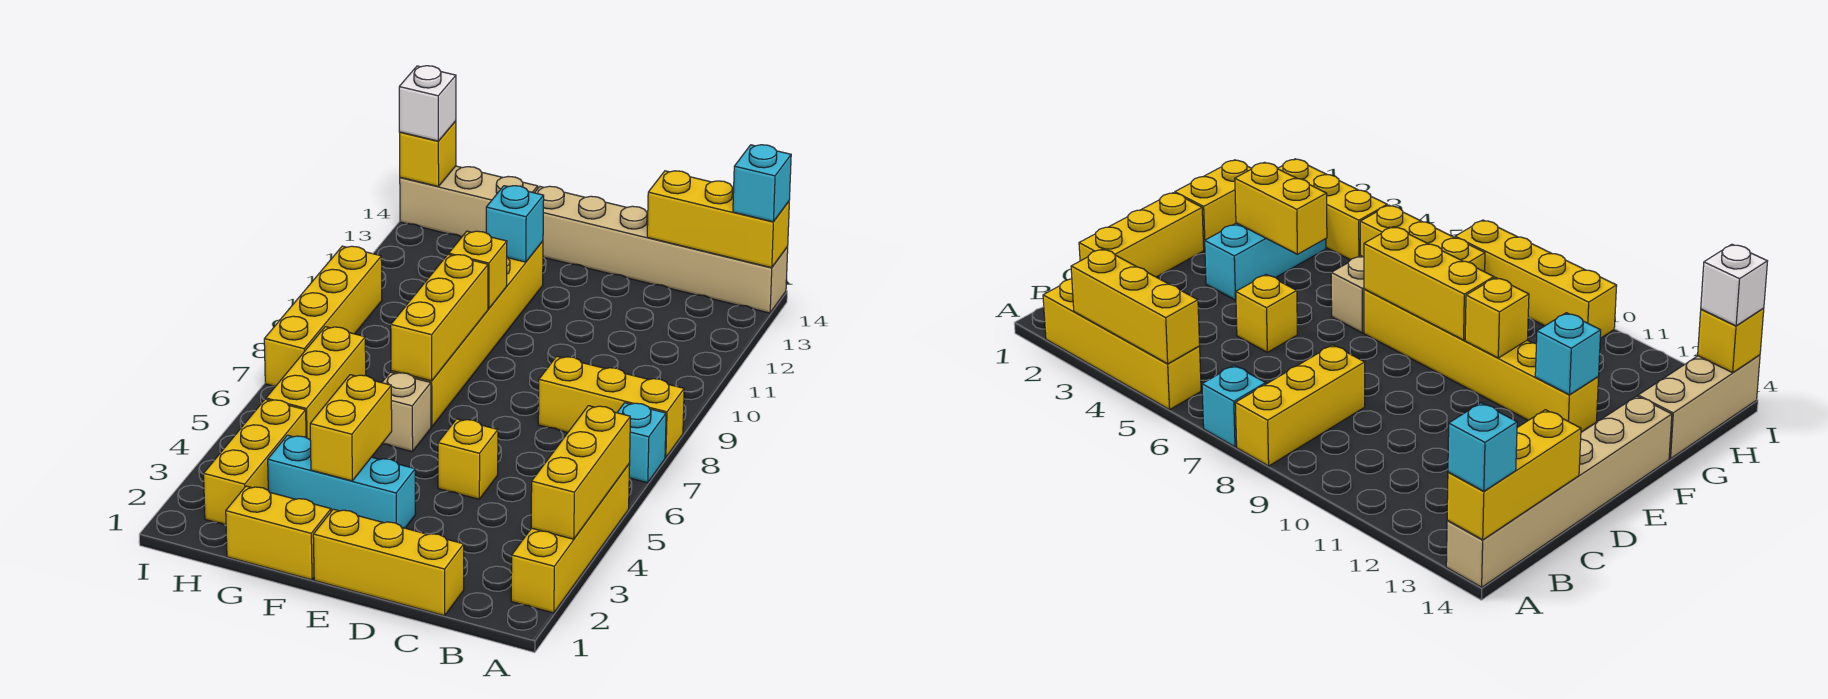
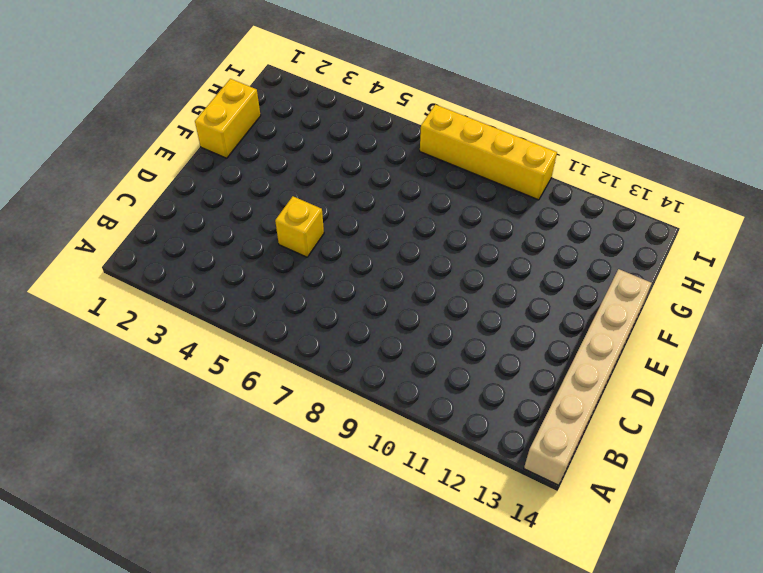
none -> yellow brick A2:A5 level 1
none -> cyan brick A7 level 1
none -> yellow brick A8:C8 level 1

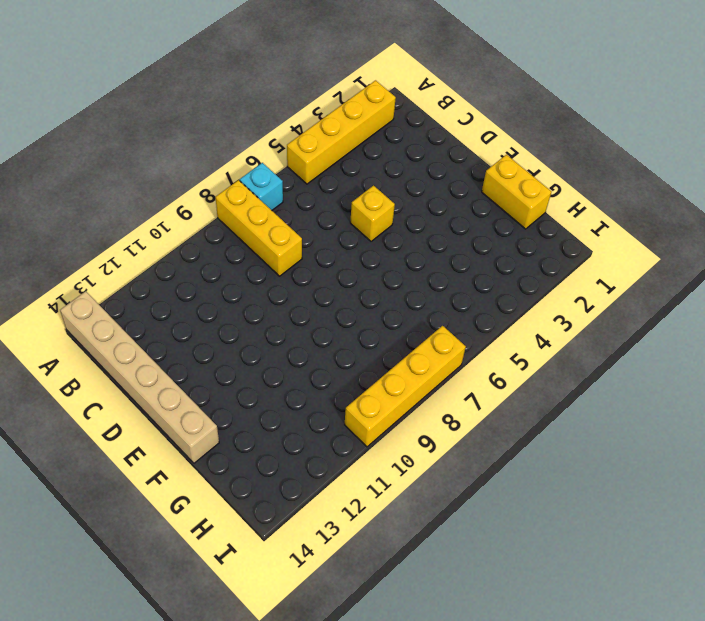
none -> yellow brick C1:E1 level 1
none -> cyan brick E3:G3 level 1
none -> tan brick F6 level 1

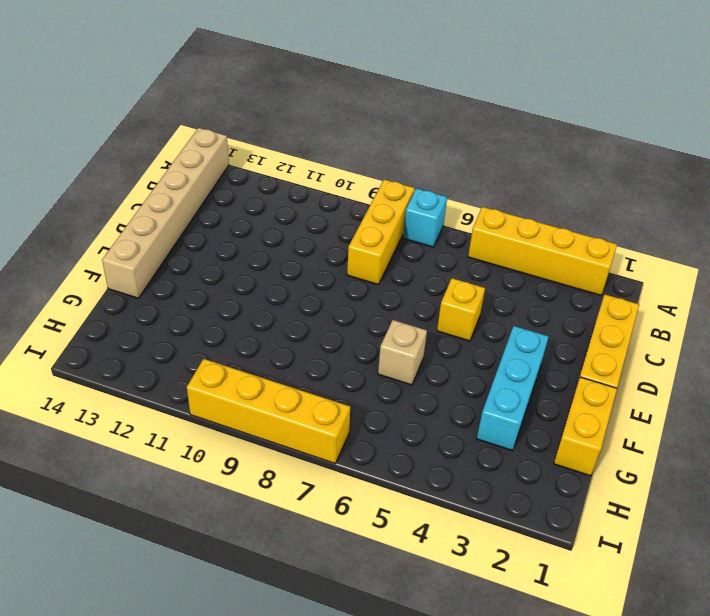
none -> yellow brick F7:F12 level 1
none -> tan brick G14:I14 level 1
none -> yellow brick H2:H4 level 1

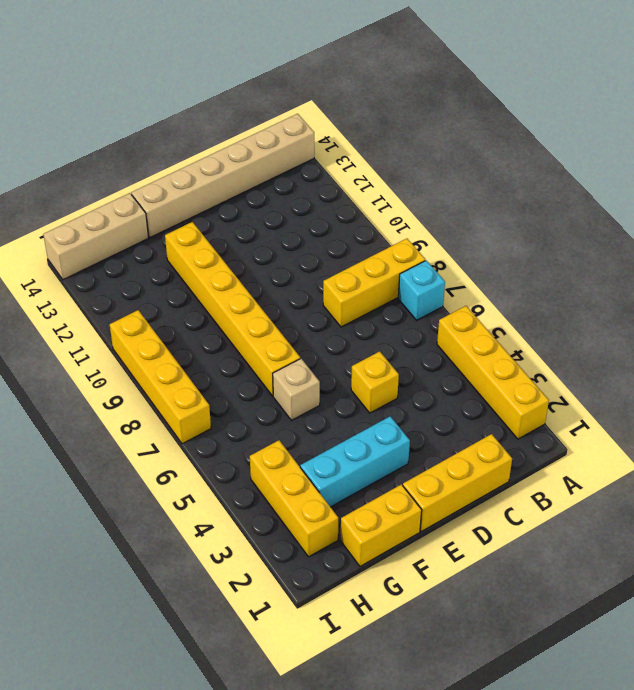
none -> yellow brick H5:H7 level 1
none -> yellow brick A3:A5 level 2
none -> yellow brick A14:C14 level 2

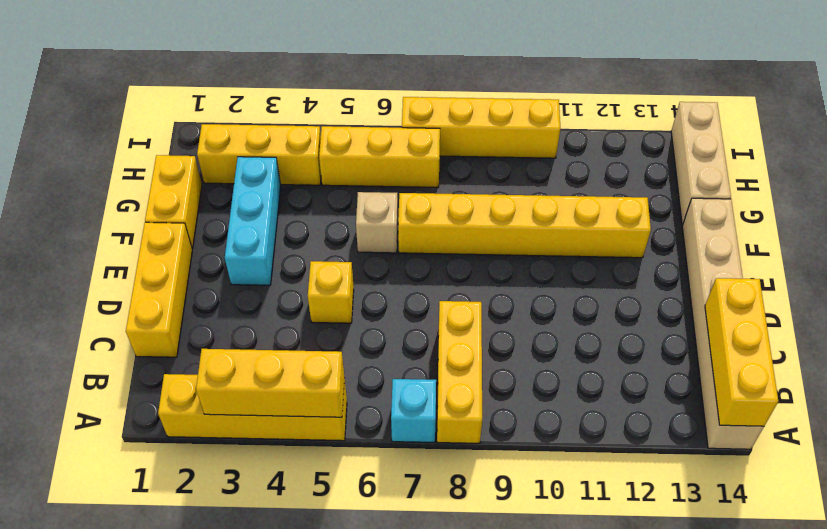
none -> yellow brick F3:F4 level 2
none -> yellow brick F7:F9 level 2
none -> yellow brick F10 level 2

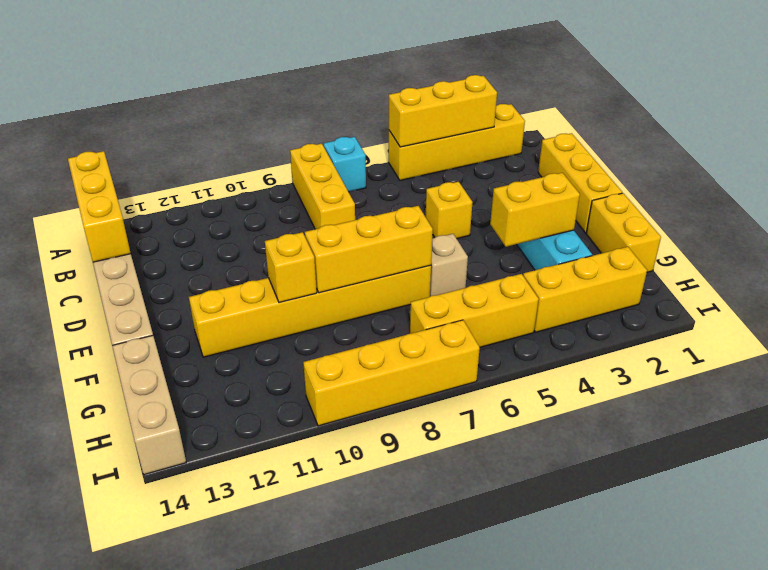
none -> cyan brick F12 level 2
none -> yellow brick I14 level 2
none -> cyan brick A14 level 3

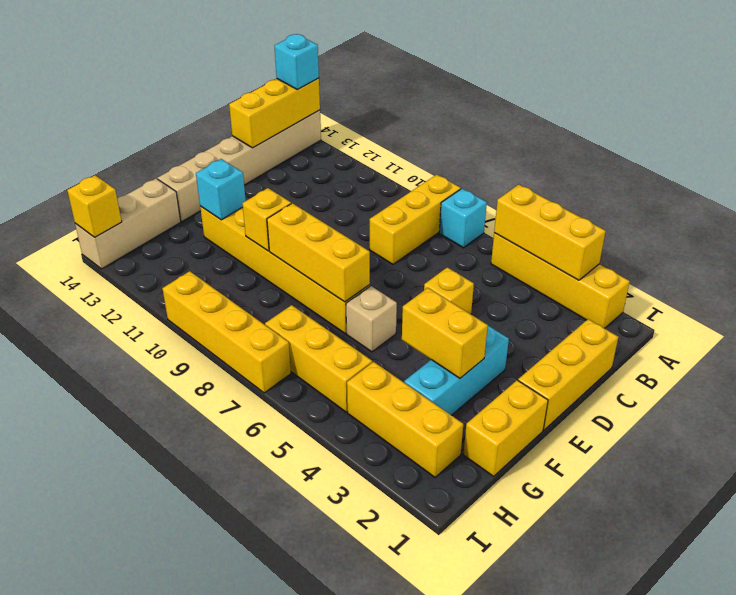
none -> white brick I14 level 3

